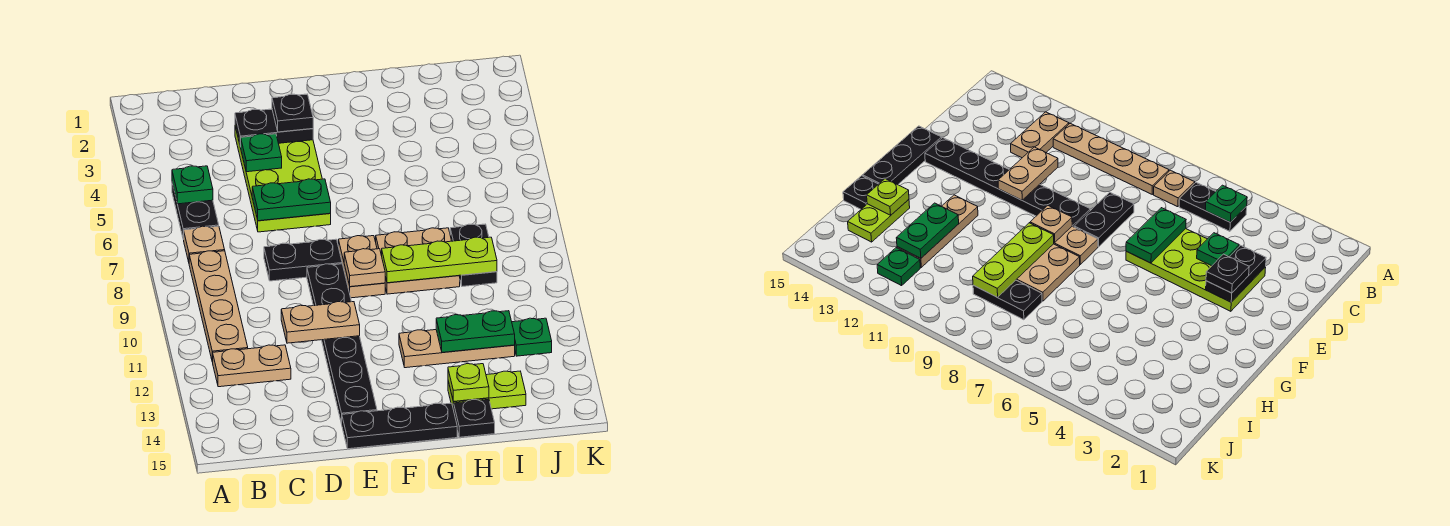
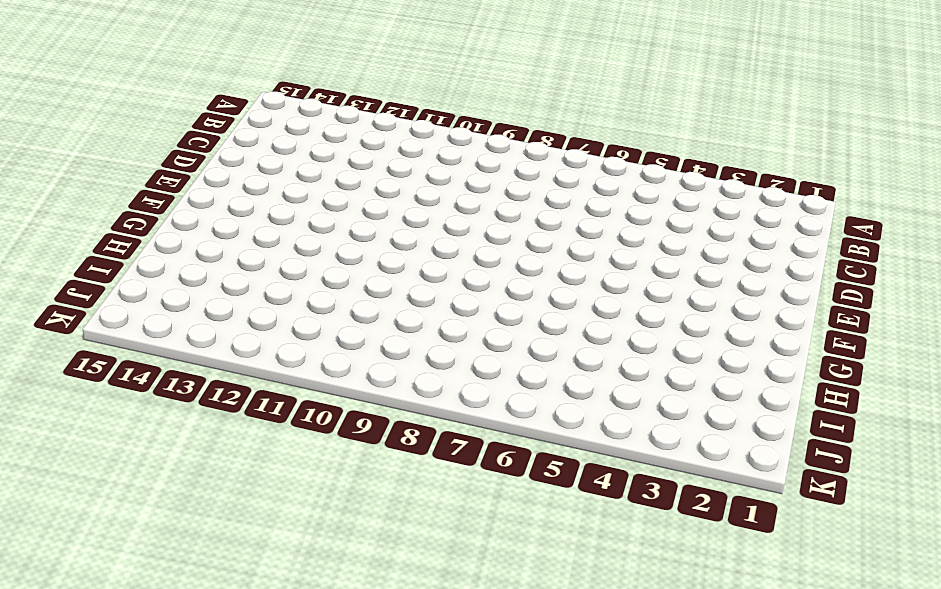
none -> black plate B5:B6 level 1
none -> tan plate B7 level 1
none -> tan plate B8:B11 level 1

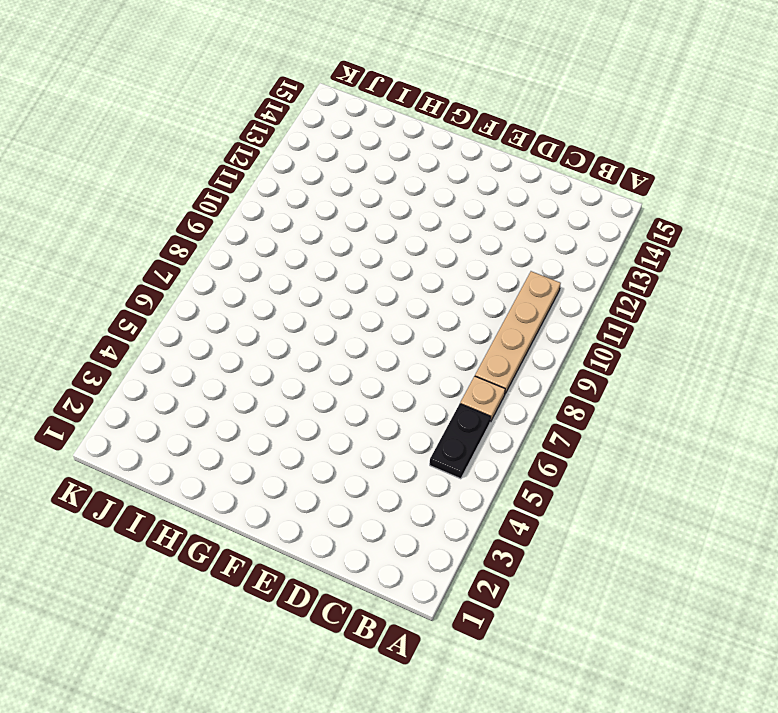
none -> tan plate B12:C12 level 1
none -> lime plate D3:E6 level 1
none -> black plate D8:E8 level 1

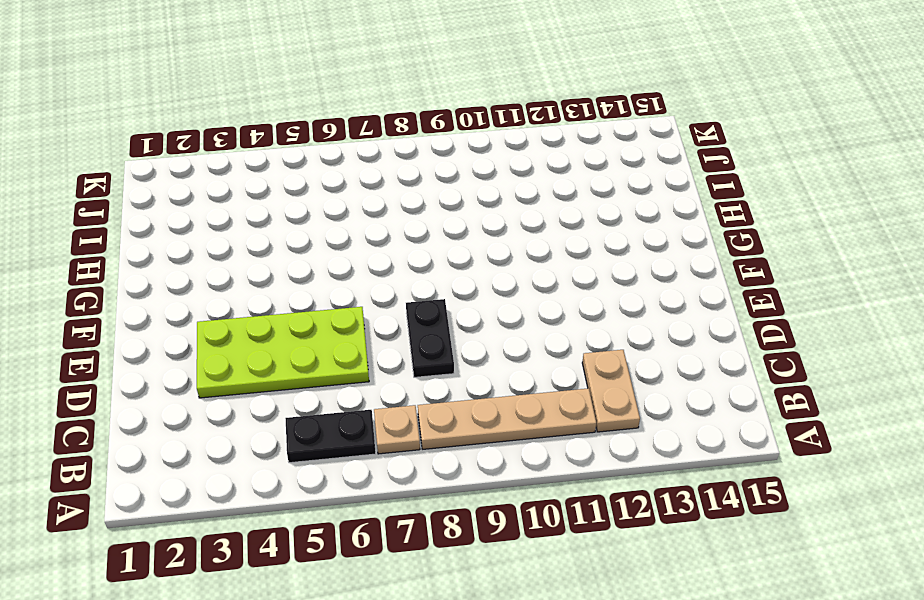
none -> black plate E9:E14 level 1
none -> black plate E15:G15 level 1
none -> tan plate F8:F9 level 1

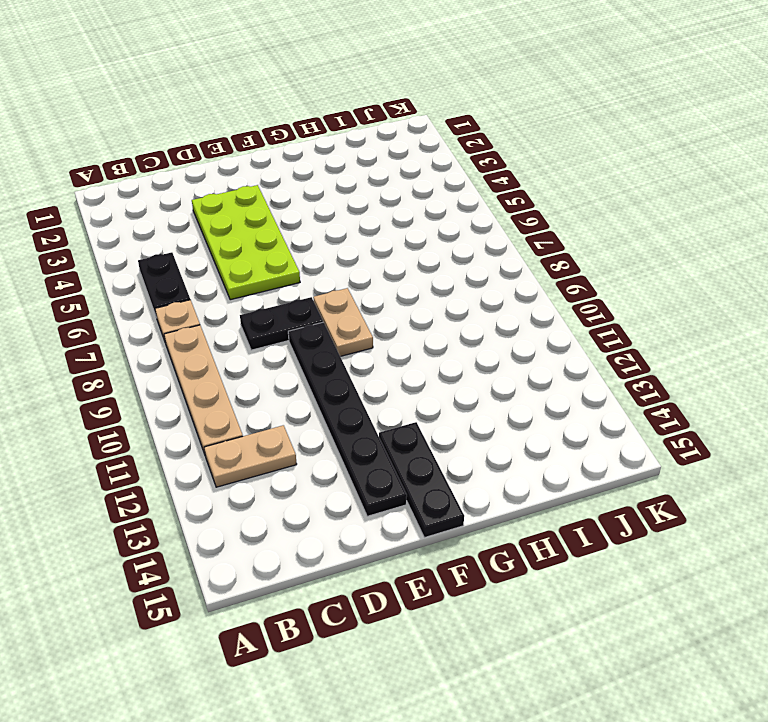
black plate F13:F15 level 1 -> black plate E15:G15 level 1
none -> tan plate G8:H9 level 1
none -> tan plate G12:I12 level 1
none -> lime plate H14:I14 level 1

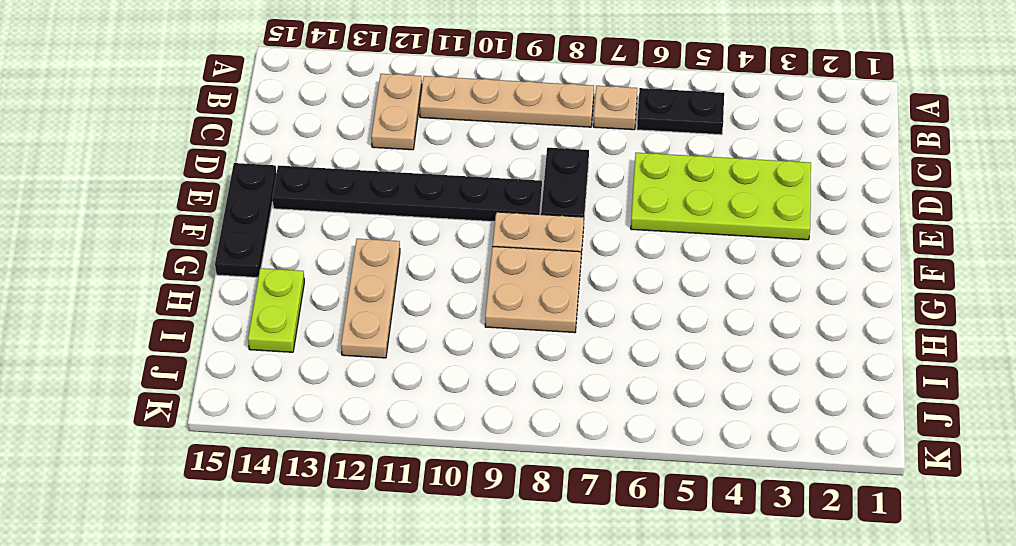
none -> black plate H15 level 1
none -> black plate I8:I9 level 1
none -> green plate J12 level 1

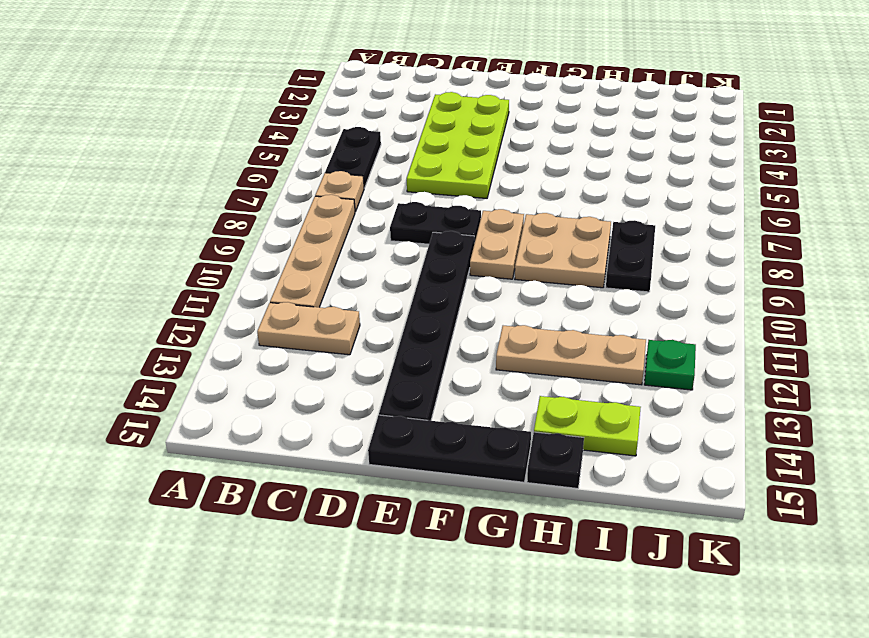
none -> green plate B5 level 2
none -> black plate D3:E3 level 2
none -> green plate D4 level 2

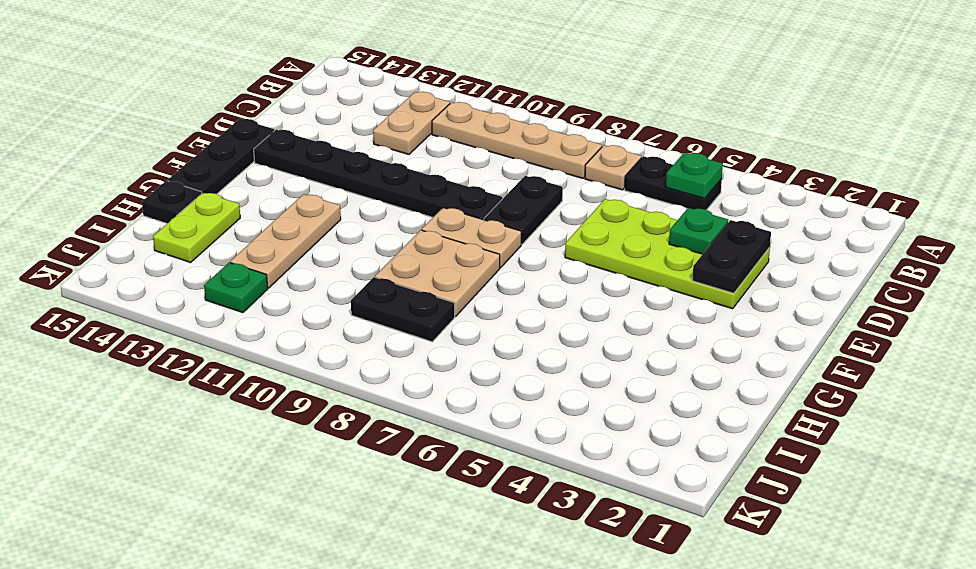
none -> green plate D6:E6 level 2
none -> tan plate D11:E11 level 2
none -> tan plate F9 level 2

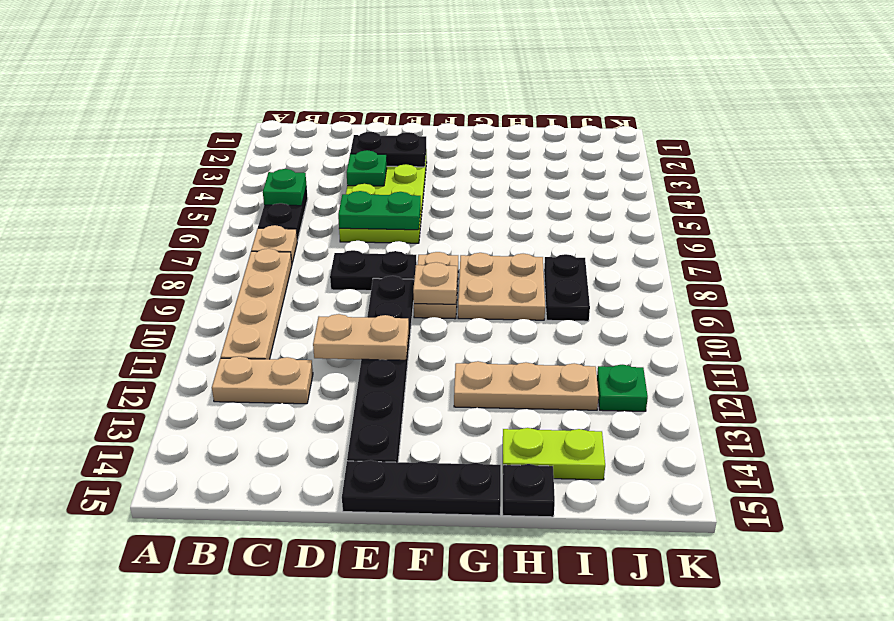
none -> lime plate G9:I9 level 2
none -> green plate H12:I12 level 2
none -> lime plate H14 level 2

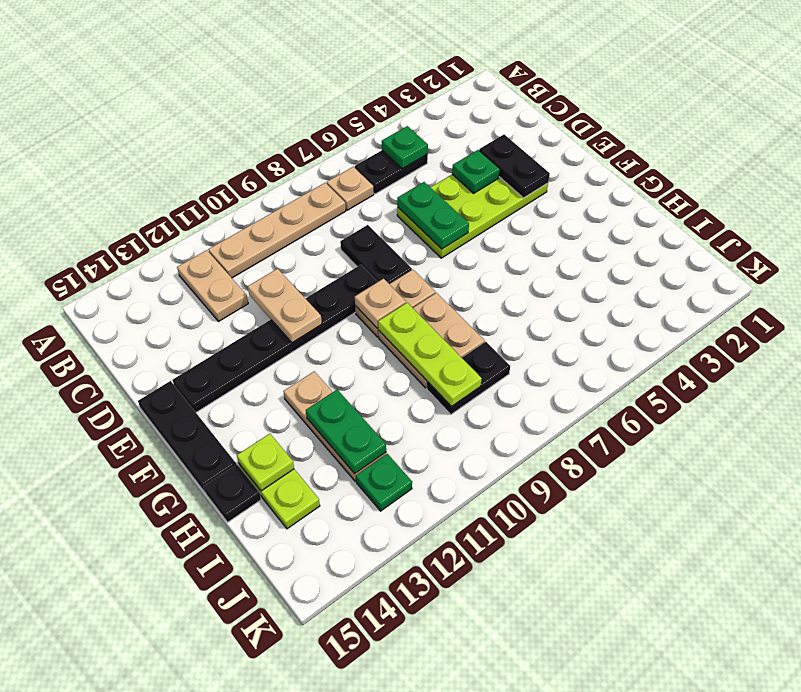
none -> black plate E3 level 3

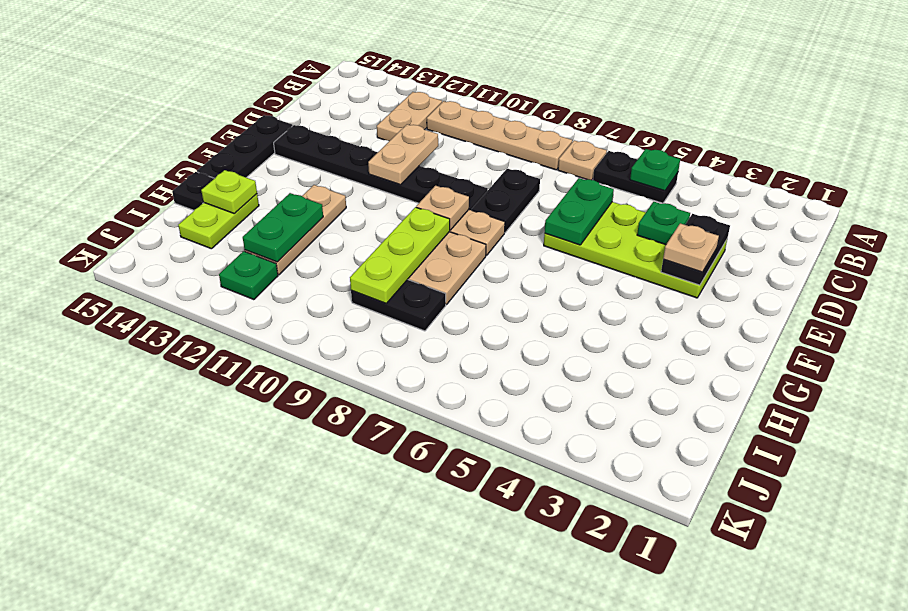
tan plate E3 level 3 -> black plate E3 level 3

